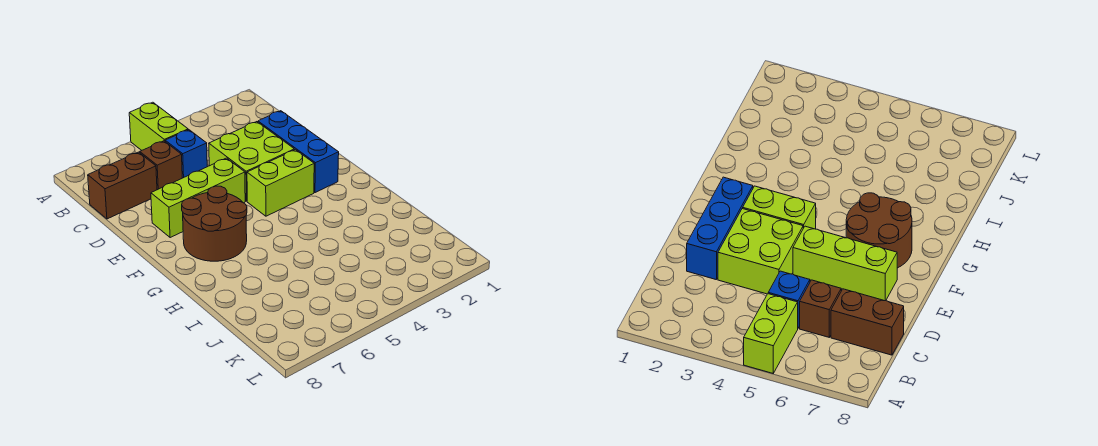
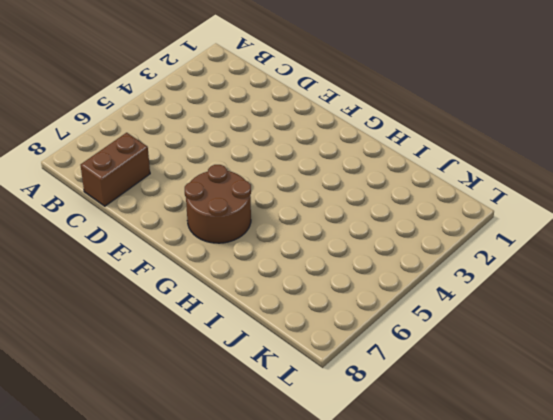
none -> lime brick A5:B5 level 1
none -> blue brick C5 level 1

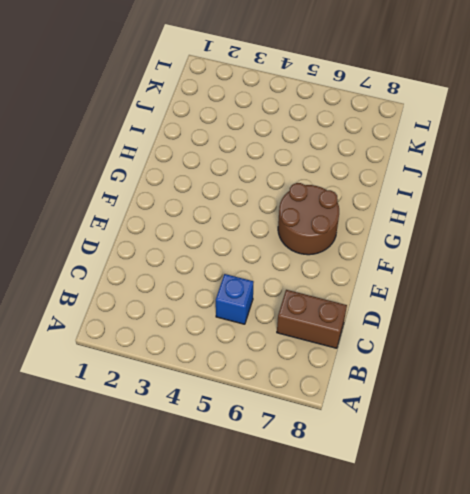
none -> lime brick A5:B5 level 1
none -> brown brick C6 level 1

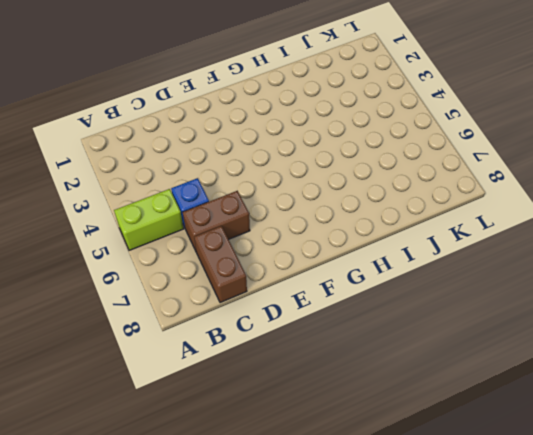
brown brick C6:D6 level 1 -> brown brick C6 level 1
none -> blue brick D2:F2 level 1
none -> lime brick D3:E4 level 1

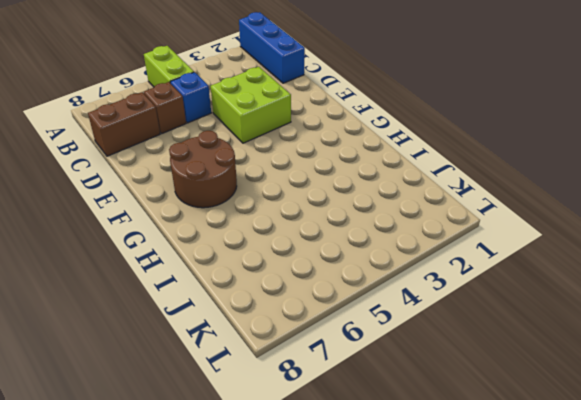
blue brick A1:C1 level 1 -> blue brick D2:F2 level 1
none -> lime brick E5:E7 level 1
none -> lime brick F3:F4 level 1

